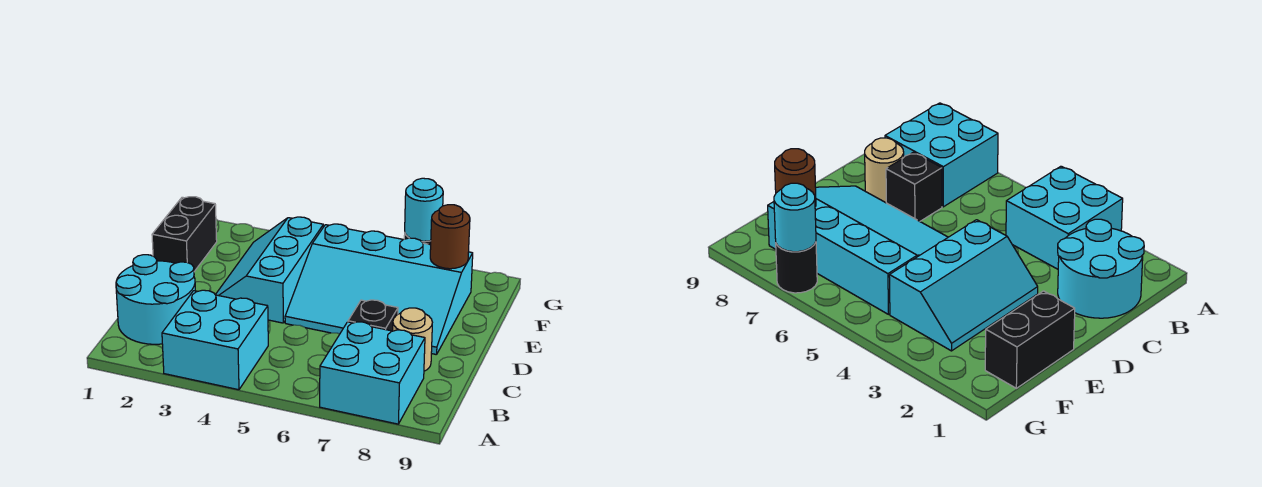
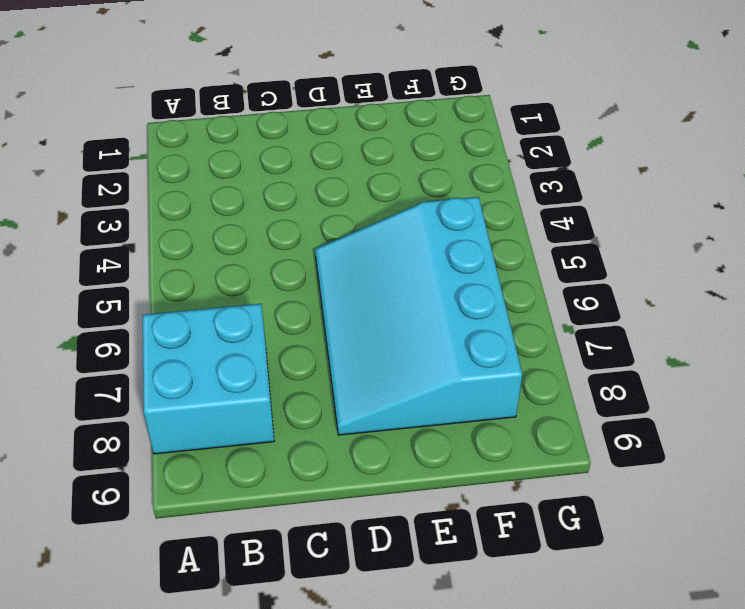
none -> cyan brick A3:B4 level 1
none -> cyan round brick B1:C2 level 1

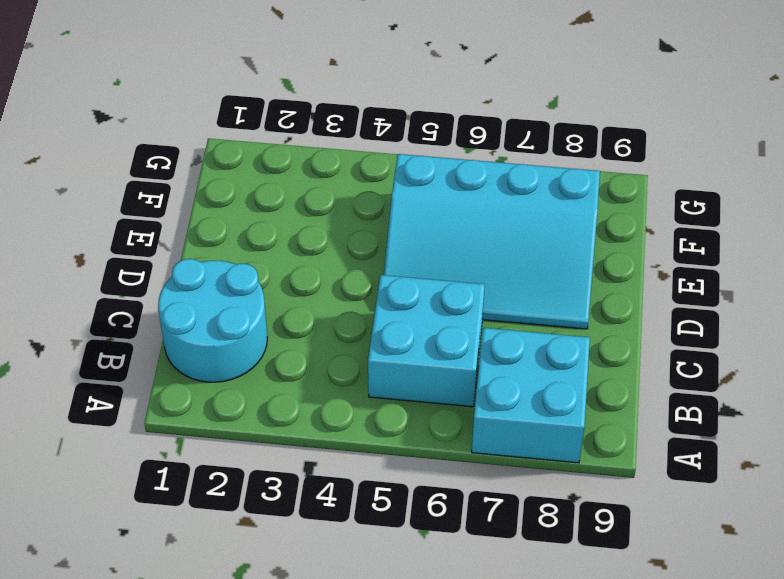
cyan brick B5:C6 level 1 -> cyan brick A3:B4 level 1
none -> black brick C7 level 1
none -> tan round brick C8 level 1

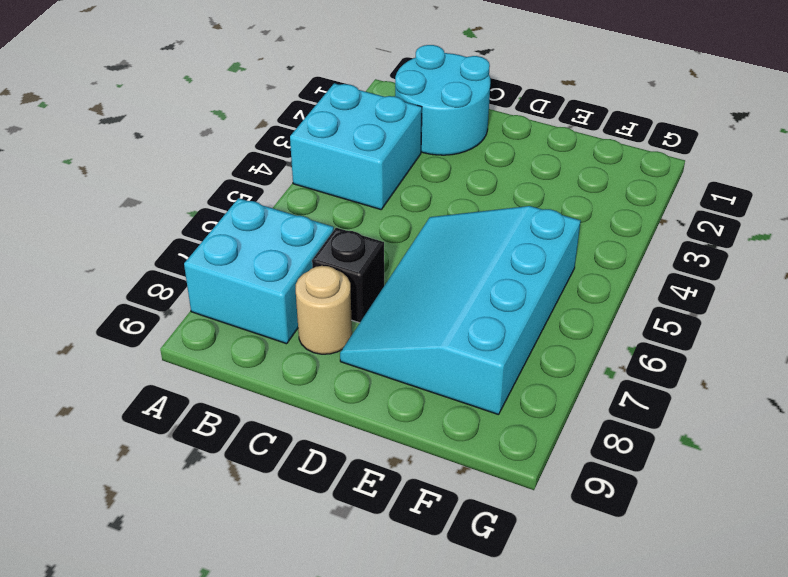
none -> cyan slope D3:F4 level 1 top 4
none -> black brick E1:F1 level 1

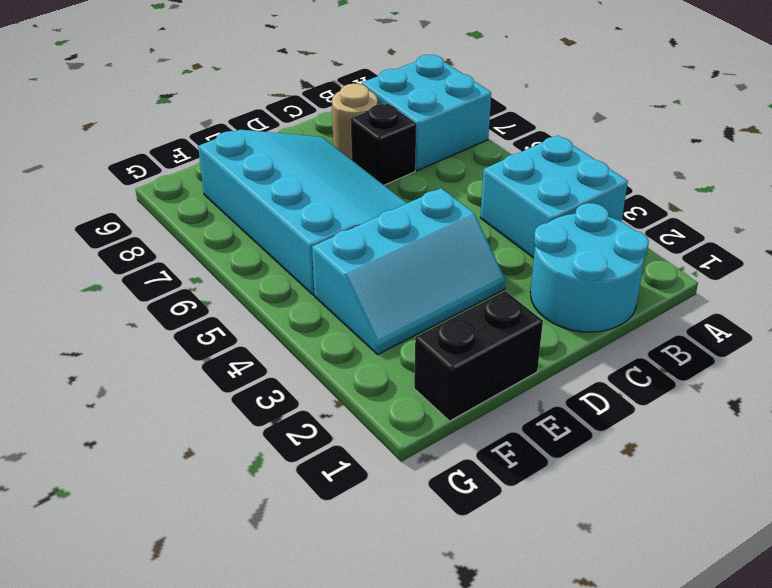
none -> black round brick G7 level 1
none -> brown round brick F8 level 2

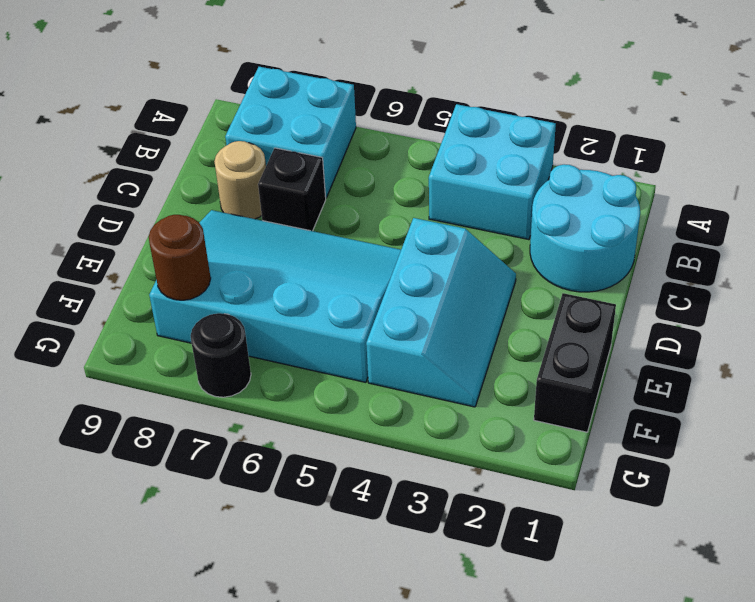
none -> cyan round brick G7 level 2

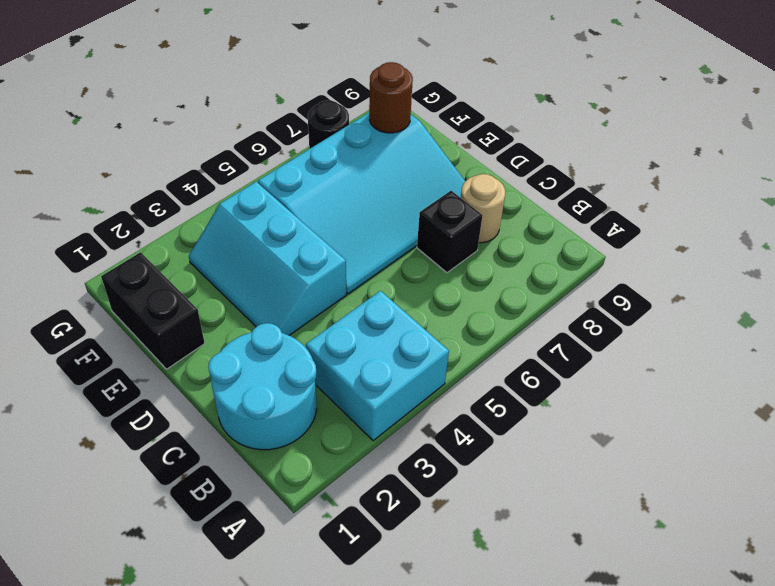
none -> cyan brick A7:B8 level 1
none -> cyan round brick G7 level 2

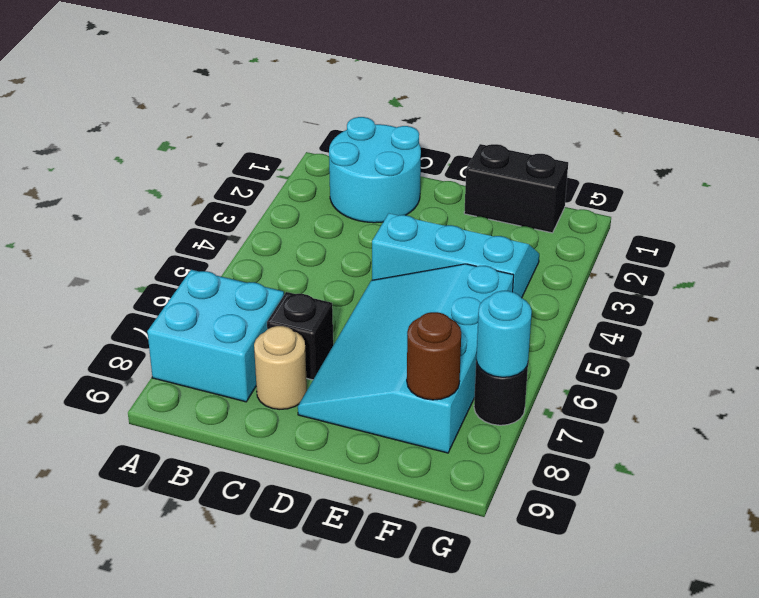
none -> cyan brick A3:B4 level 1

